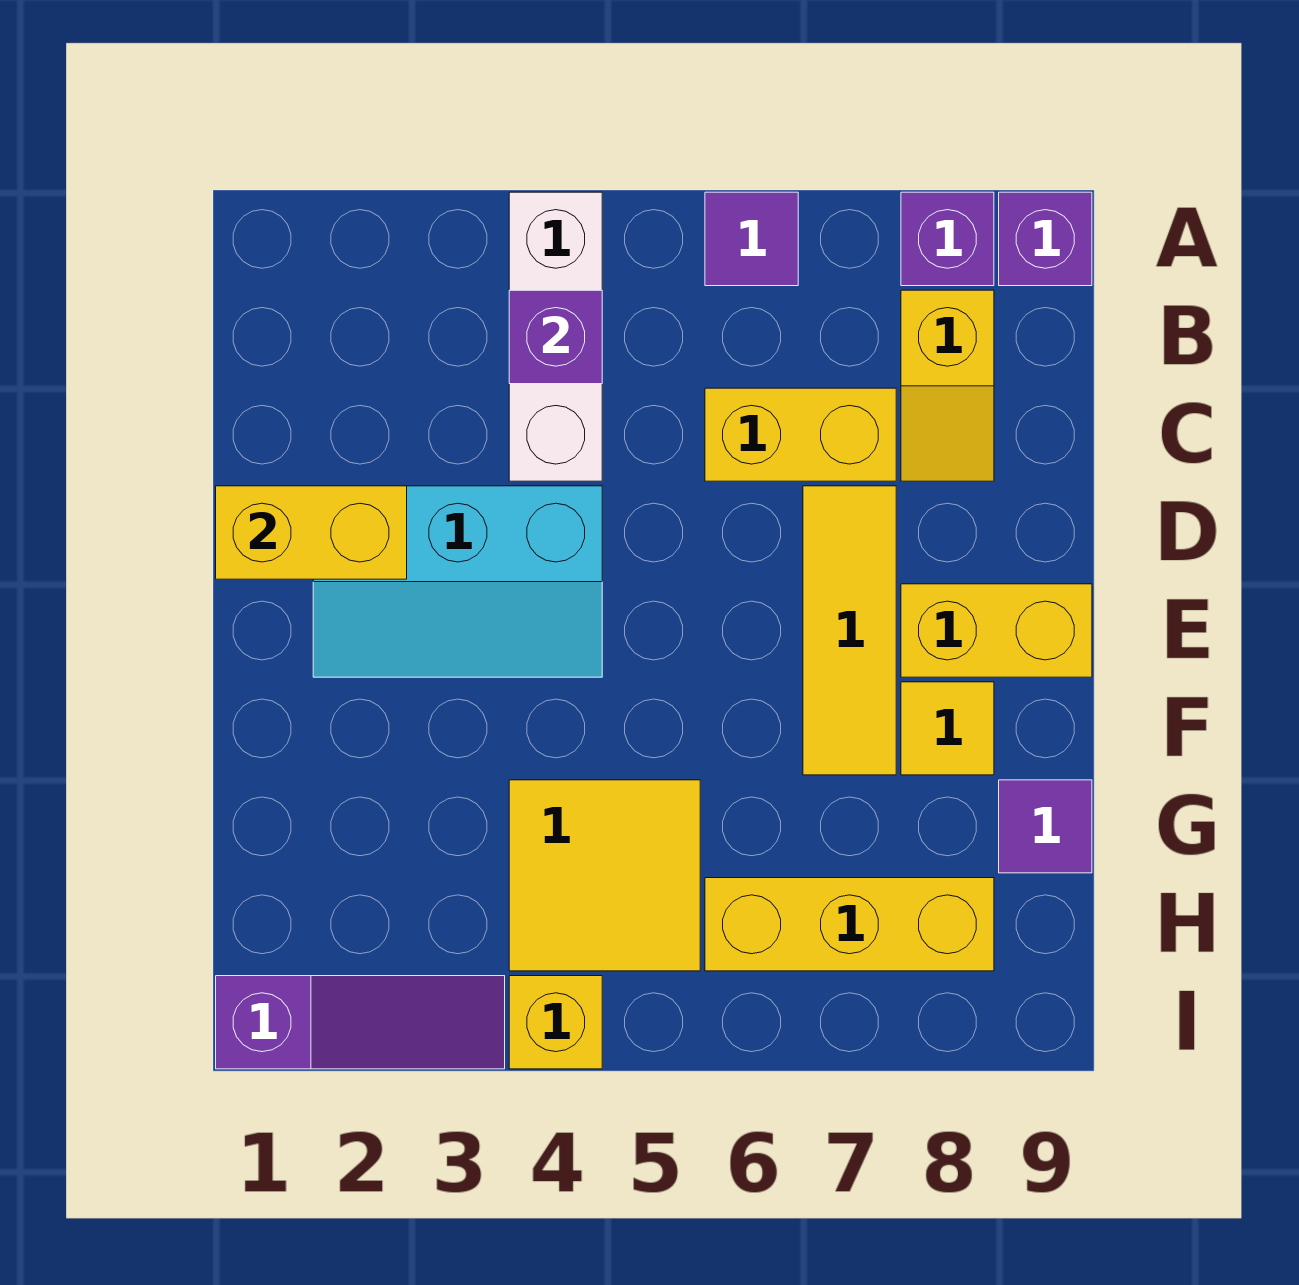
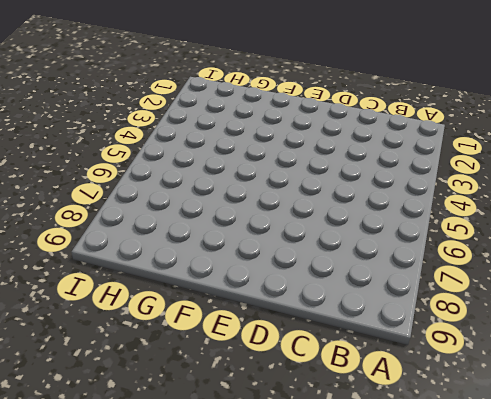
none -> white brick A4:C4 level 1
none -> purple tile A6 level 1
none -> purple brick A8 level 1

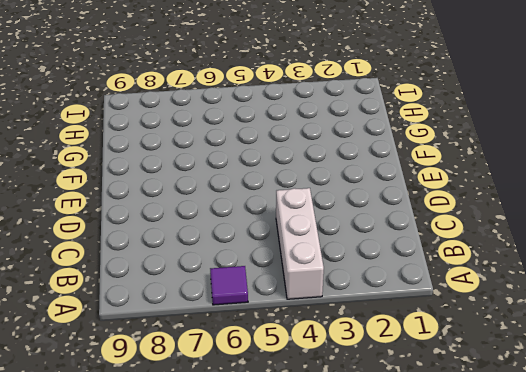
none -> purple brick A8 level 1
none -> purple brick A9 level 1
none -> yellow slope B8:C8 level 1 top B

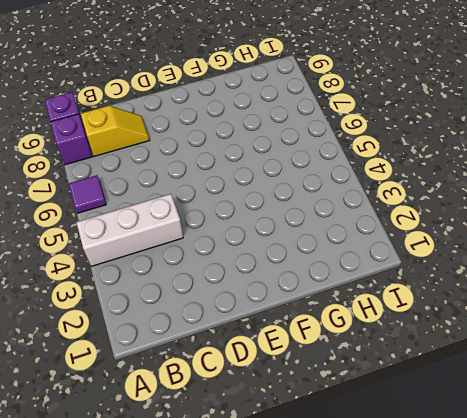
none -> yellow brick C6:C7 level 1
none -> cyan slope D2:E4 level 1 top D
none -> yellow tile D7:F7 level 1

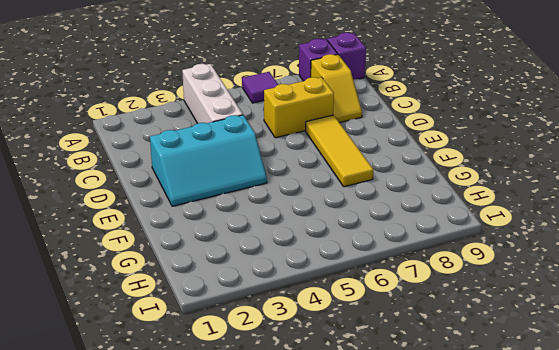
none -> yellow brick E8:E9 level 1
none -> yellow tile F8 level 1
none -> yellow tile G4:H5 level 1

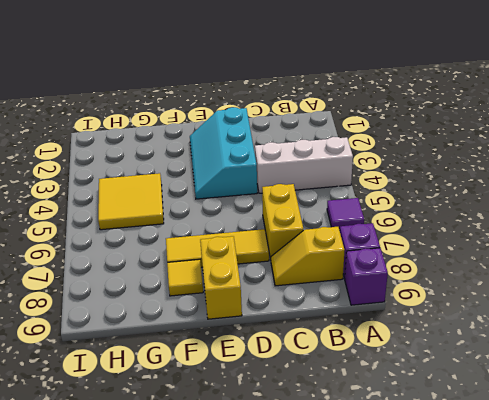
none -> purple tile G9 level 1
none -> yellow brick H6:H8 level 1
none -> purple slope I1:I3 level 1 top 1

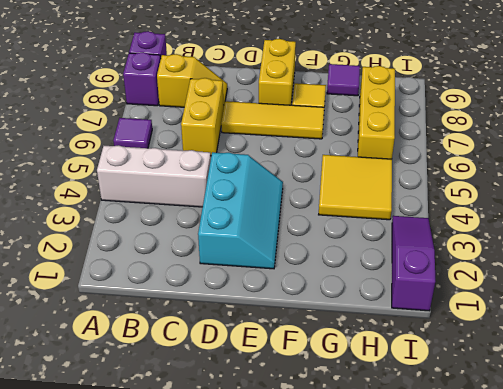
none -> yellow brick I4 level 1
none -> purple brick B4 level 2
none -> yellow brick D1:D2 level 2

